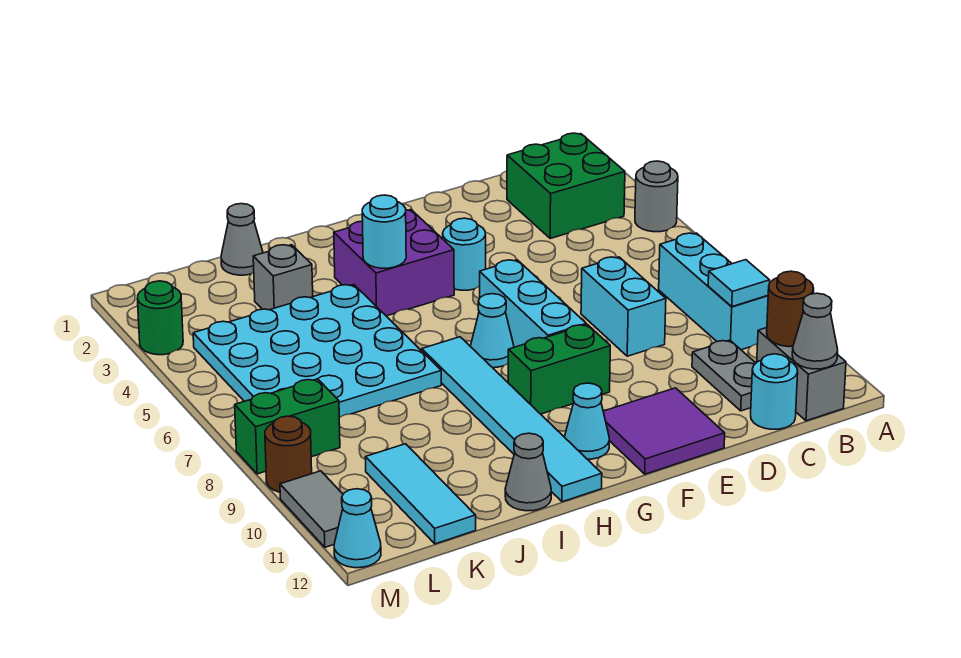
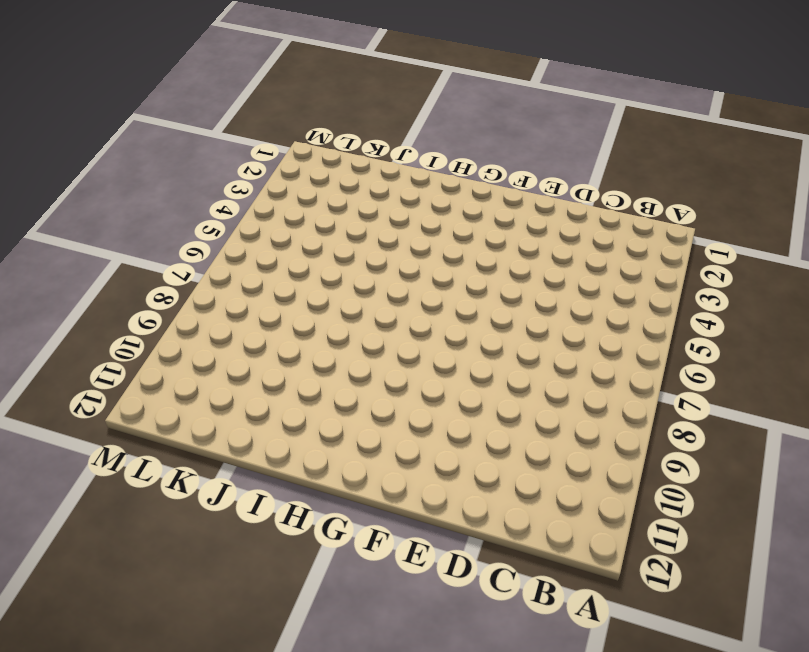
none -> grey round brick A4 level 1
none -> green brick B2:C3 level 1
none -> cyan brick B7:B9 level 1

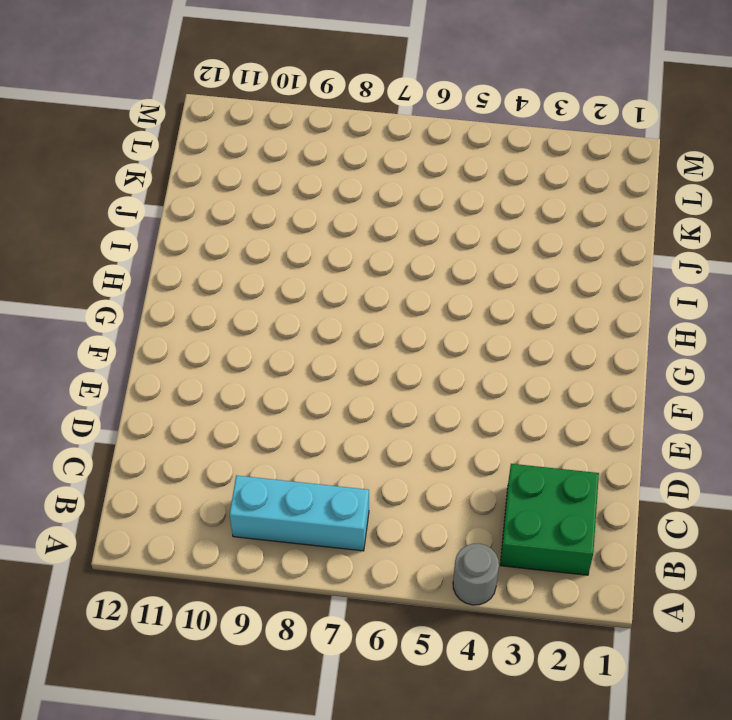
none -> grey brick B11:B12 level 1
none -> grey plate C10:C11 level 1
none -> cyan round brick C12 level 1

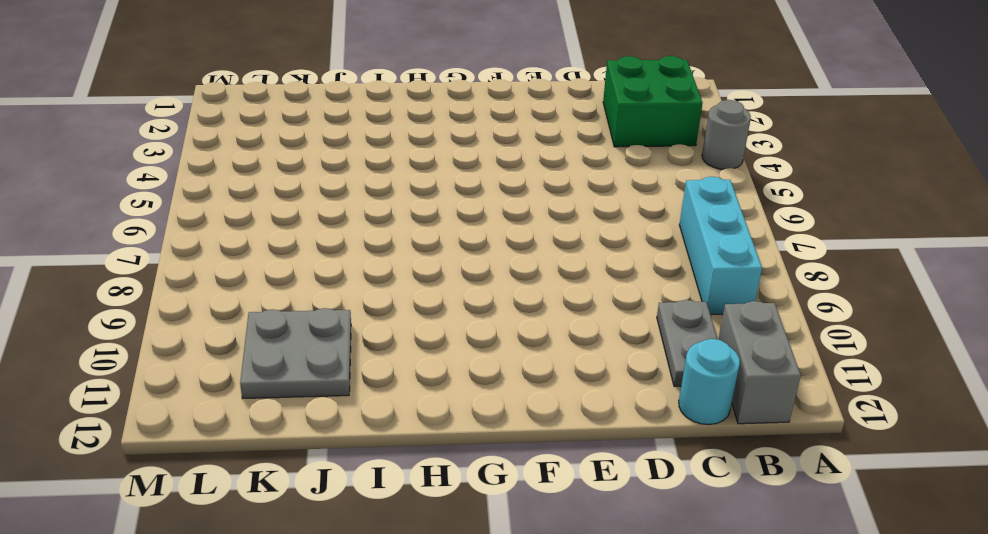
grey plate J10:K11 level 1 -> cyan tile K10:K12 level 1
none -> cyan brick D7:D8 level 1
none -> purple tile E11:F12 level 1
none -> cyan round brick F4 level 1

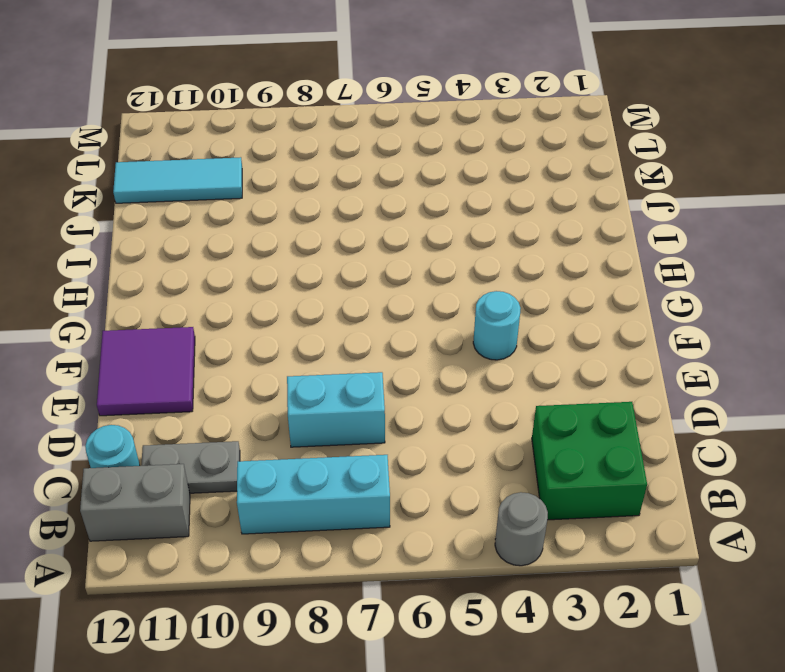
none -> cyan brick F6:F8 level 1
none -> green brick F9:G9 level 1
none -> purple brick G3:H4 level 1

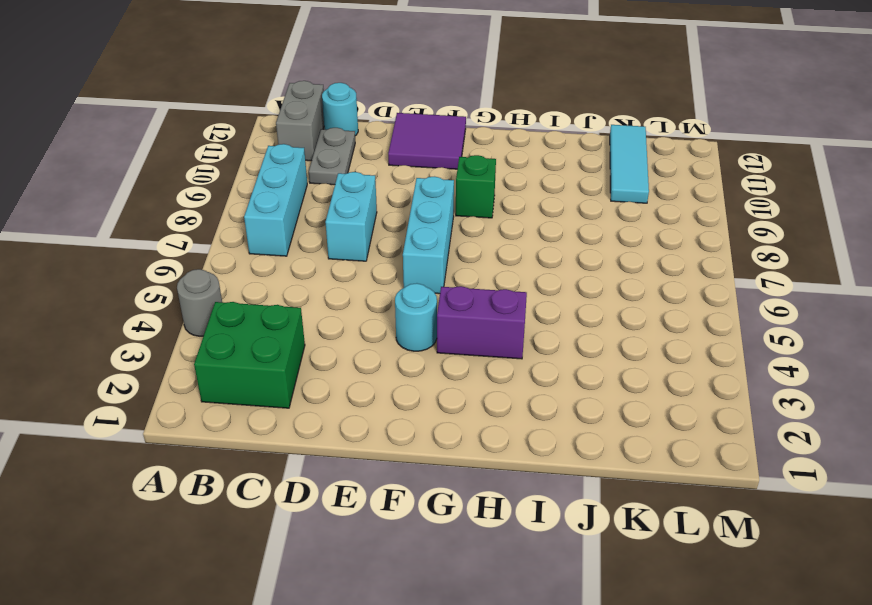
purple brick G4:H4 level 1 -> purple brick G3:H4 level 1
green brick G9 level 1 -> green brick F9:G9 level 1
none -> cyan cone G7 level 1
none -> cyan cone G11 level 1
none -> cyan tile H7:H12 level 1

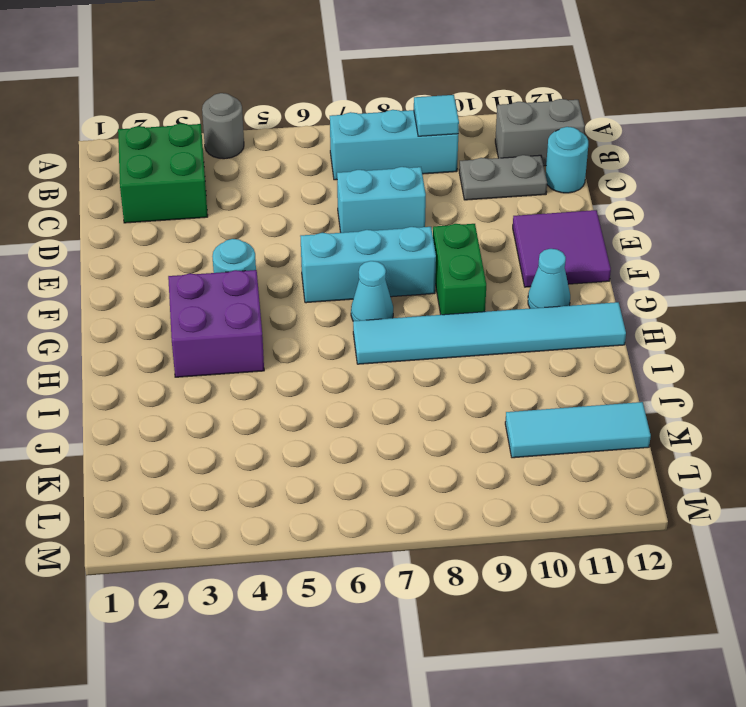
none -> cyan plate I4:L7 level 1
none -> grey cone I12 level 1
none -> grey cone J1 level 1

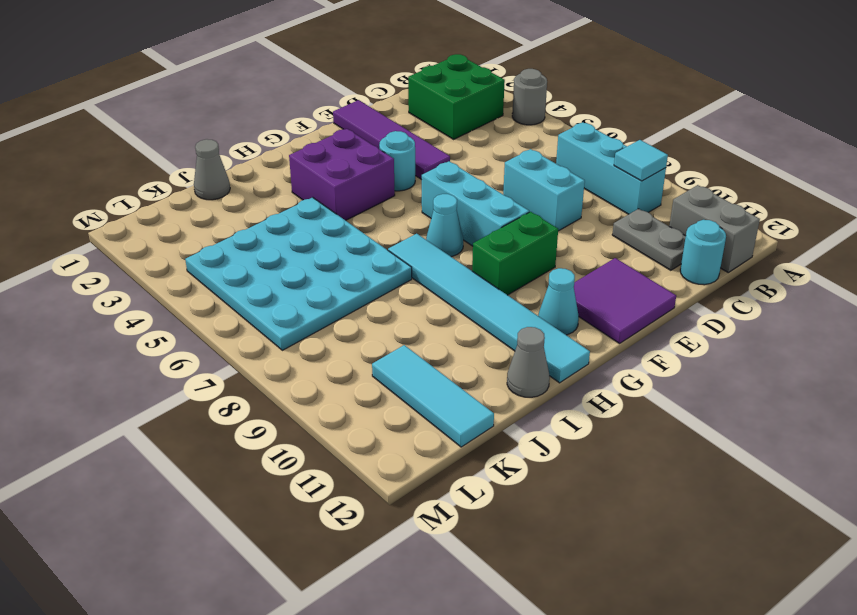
purple tile E1:E4 level 1 -> none
none -> grey brick J3 level 1
none -> green brick L8:M8 level 1
none -> green round brick M3 level 1

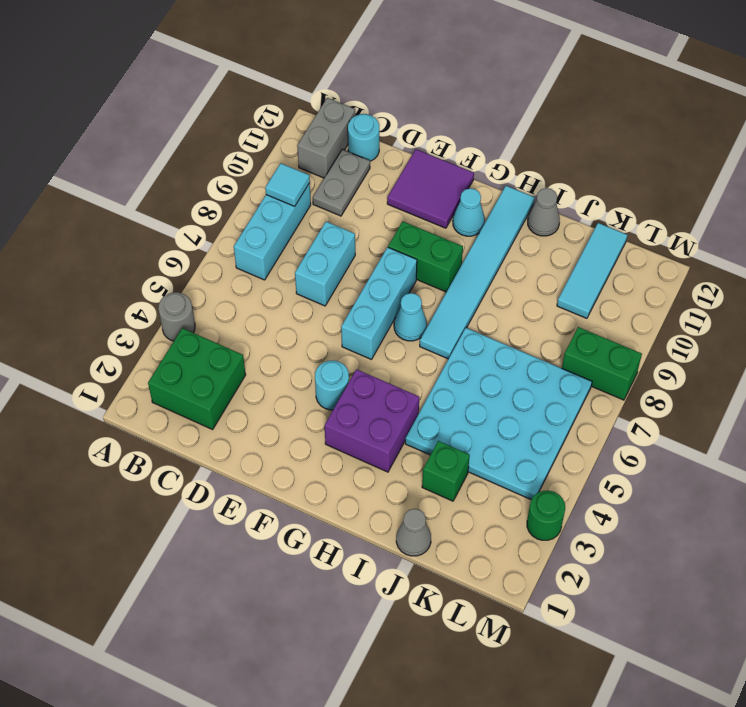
green brick J3 level 1 -> grey brick J3 level 1
none -> brown round brick M9 level 1
none -> grey tile M10:M11 level 1
none -> cyan cone M12 level 1

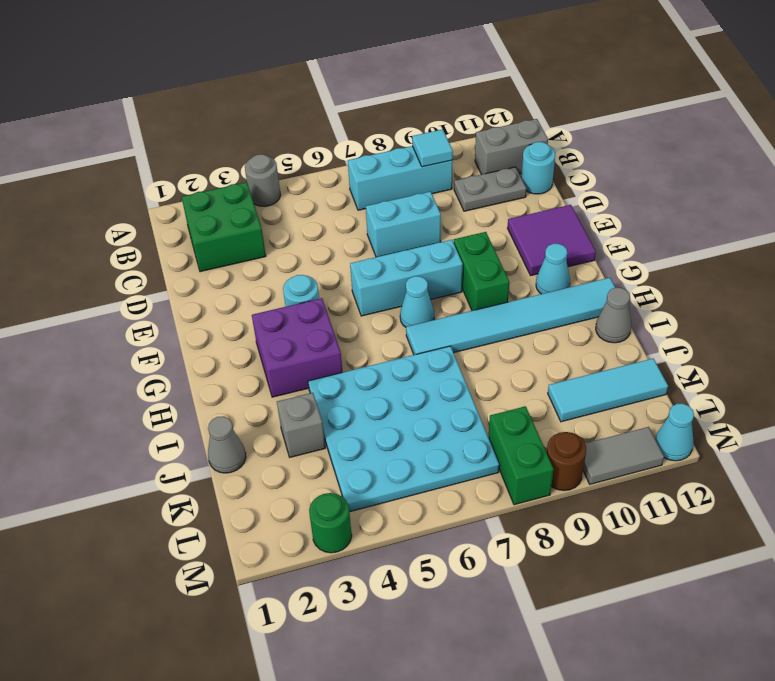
none -> brown round brick B11 level 2
none -> grey cone B12 level 2
none -> cyan round brick H4 level 2

